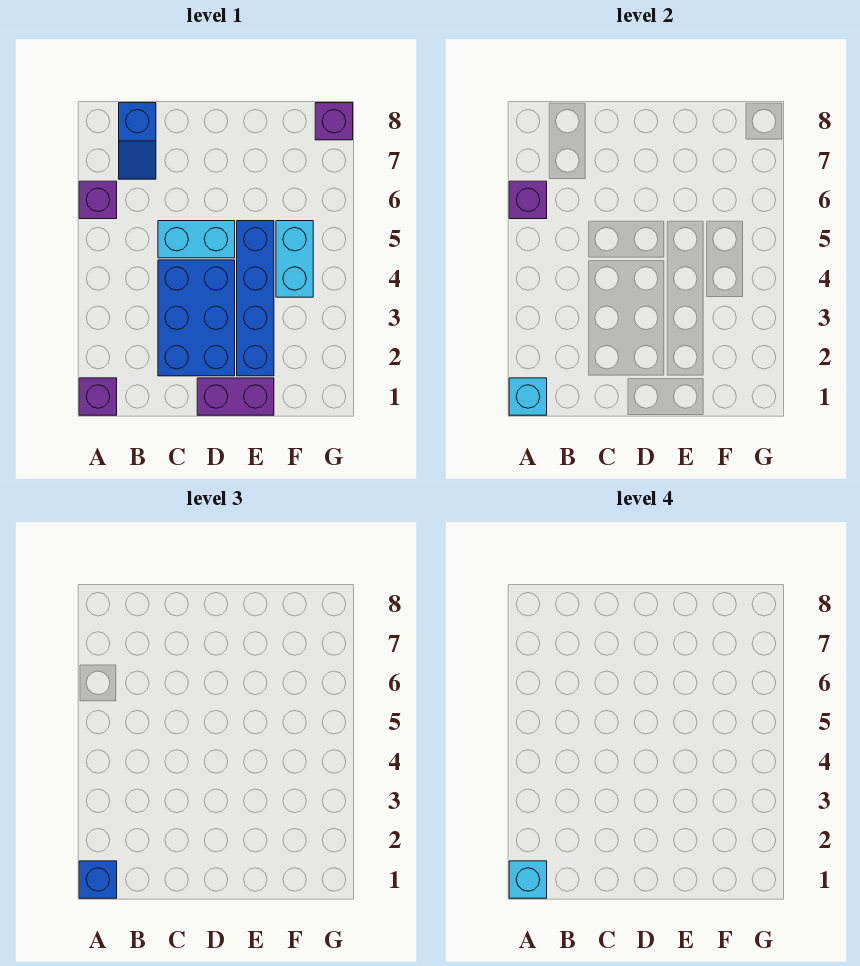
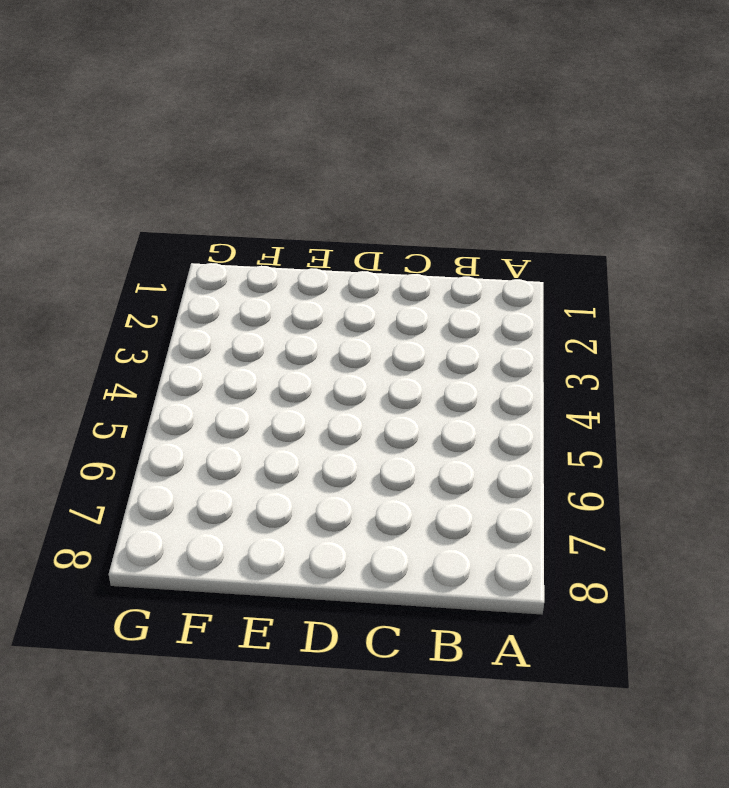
none -> purple brick A1 level 1
none -> purple brick A6 level 1
none -> blue slope B7:B8 level 1 top 8

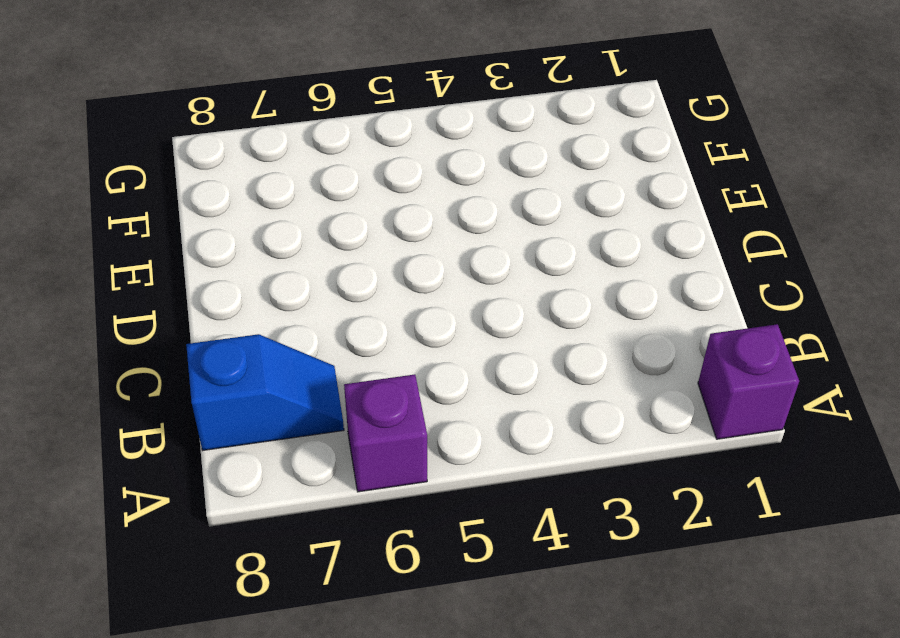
none -> blue brick C2:D4 level 1
none -> cyan brick C5:D5 level 1
none -> purple brick D1:E1 level 1

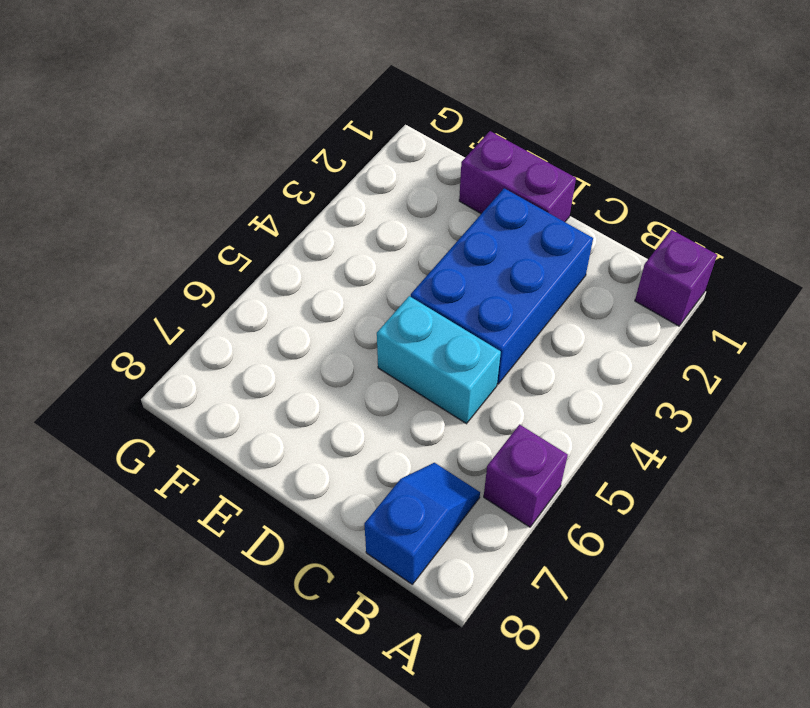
none -> blue brick E2:E5 level 1
none -> cyan brick F4:F5 level 1
none -> purple brick G8 level 1

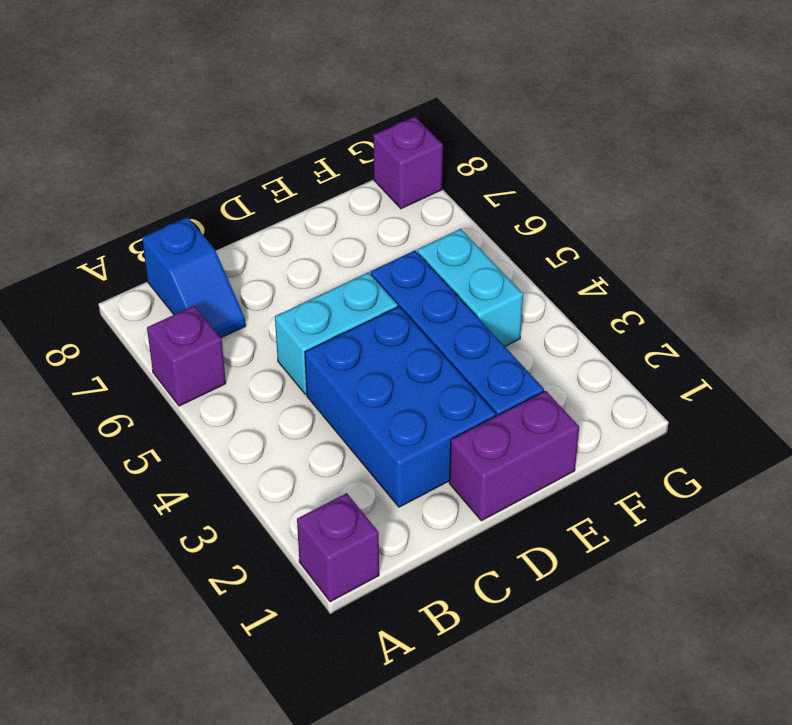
none -> cyan brick A1 level 2
none -> purple brick A6 level 2
none -> blue brick A1 level 3

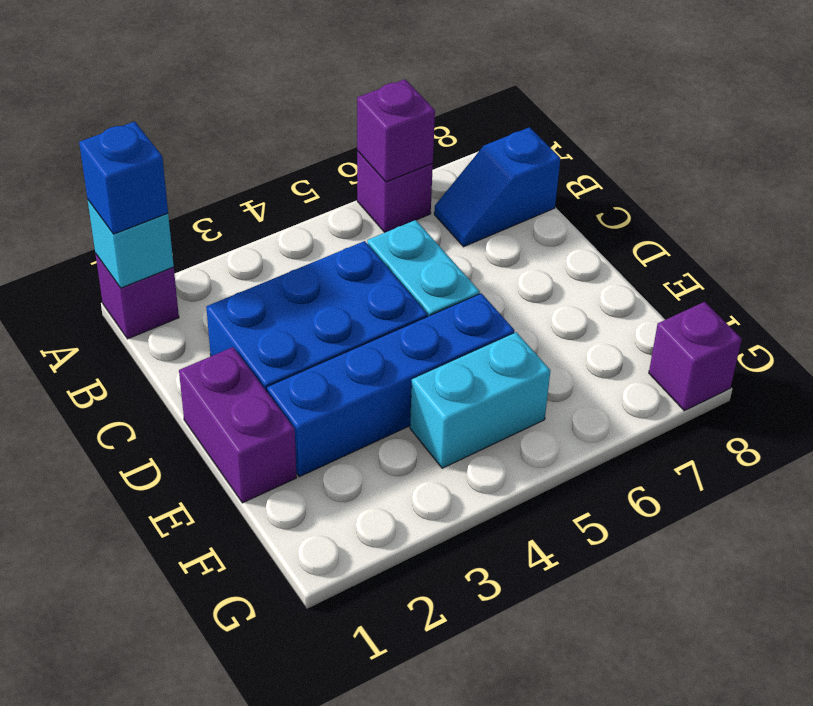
none -> cyan brick A1 level 4

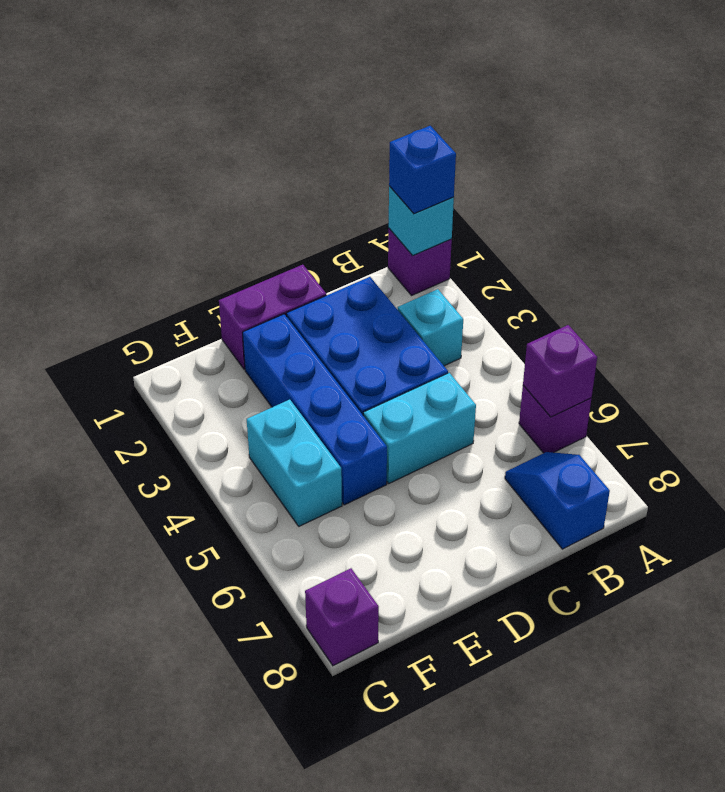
cyan brick B3 level 1 -> cyan brick A1 level 4

